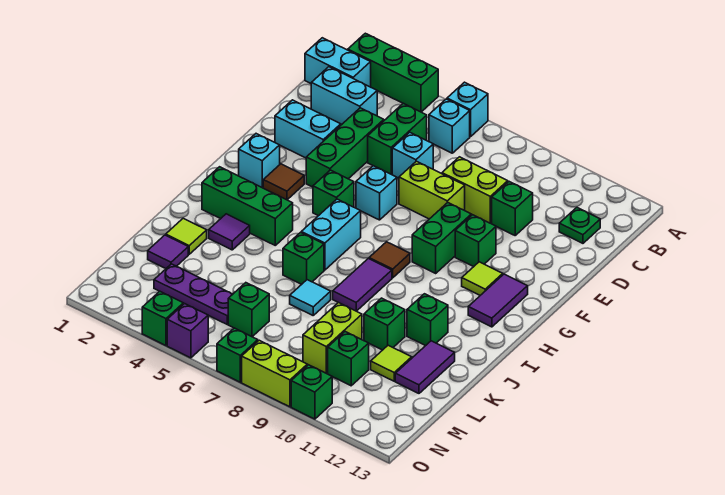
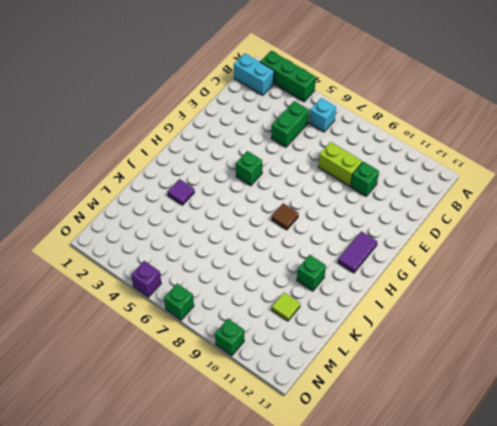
none -> cyan brick A6 level 1
none -> cyan brick C2:C3 level 1
none -> green plate C12 level 1
none -> green brick D4:F4 level 1

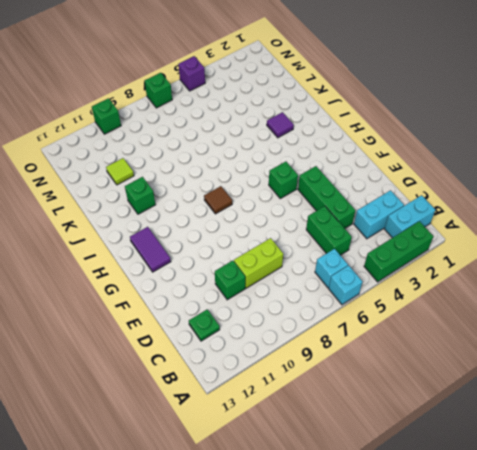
none -> cyan brick D6 level 1
none -> cyan brick E2:E3 level 1
none -> lime brick E7:E8 level 1
none -> cyan brick F6 level 1

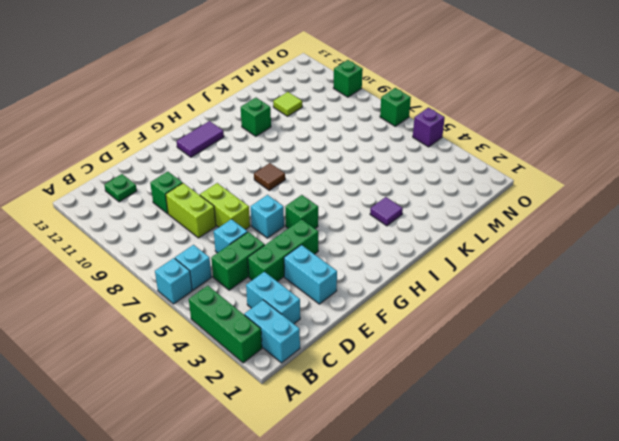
none -> green brick F9:G9 level 1
none -> green brick F10 level 1
none -> cyan brick G2 level 1
none -> brown tile G3 level 1

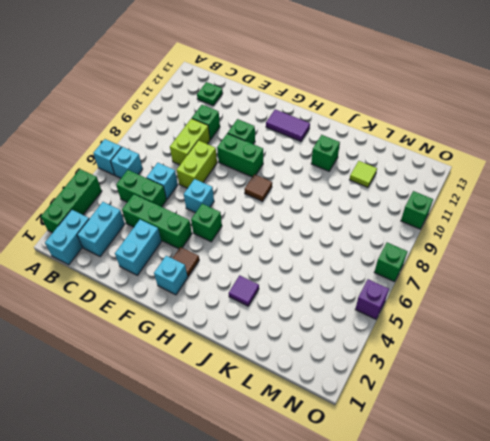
none -> lime tile G11 level 1
none -> cyan brick H6:I6 level 1
none -> green brick I2:I4 level 1
none -> purple tile I8:J8 level 1

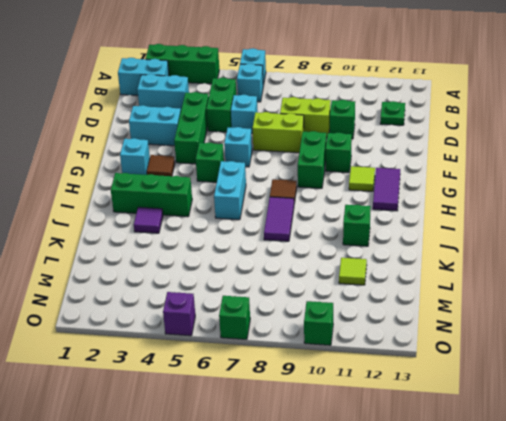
none -> green brick J6 level 1
none -> lime tile K2 level 1
none -> cyan tile K7 level 1
none -> green brick K10 level 1

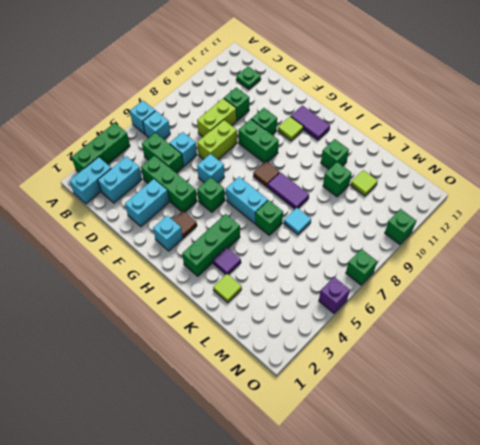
none -> purple tile K12:L12 level 1
none -> purple tile L2 level 1
none -> lime brick L9:M9 level 1
none -> purple plate M3:M5 level 1

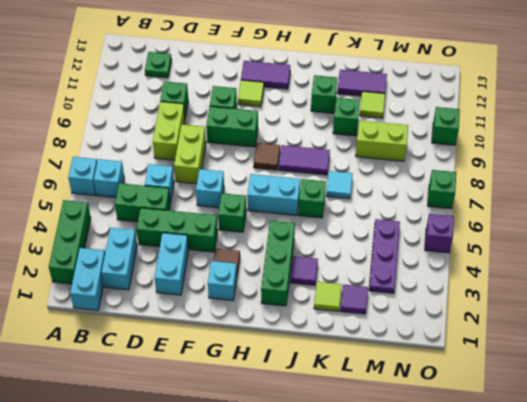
none -> green brick M6 level 1
none -> green brick M10 level 1
none -> green brick O4 level 1
none -> lime brick O8:O9 level 1

